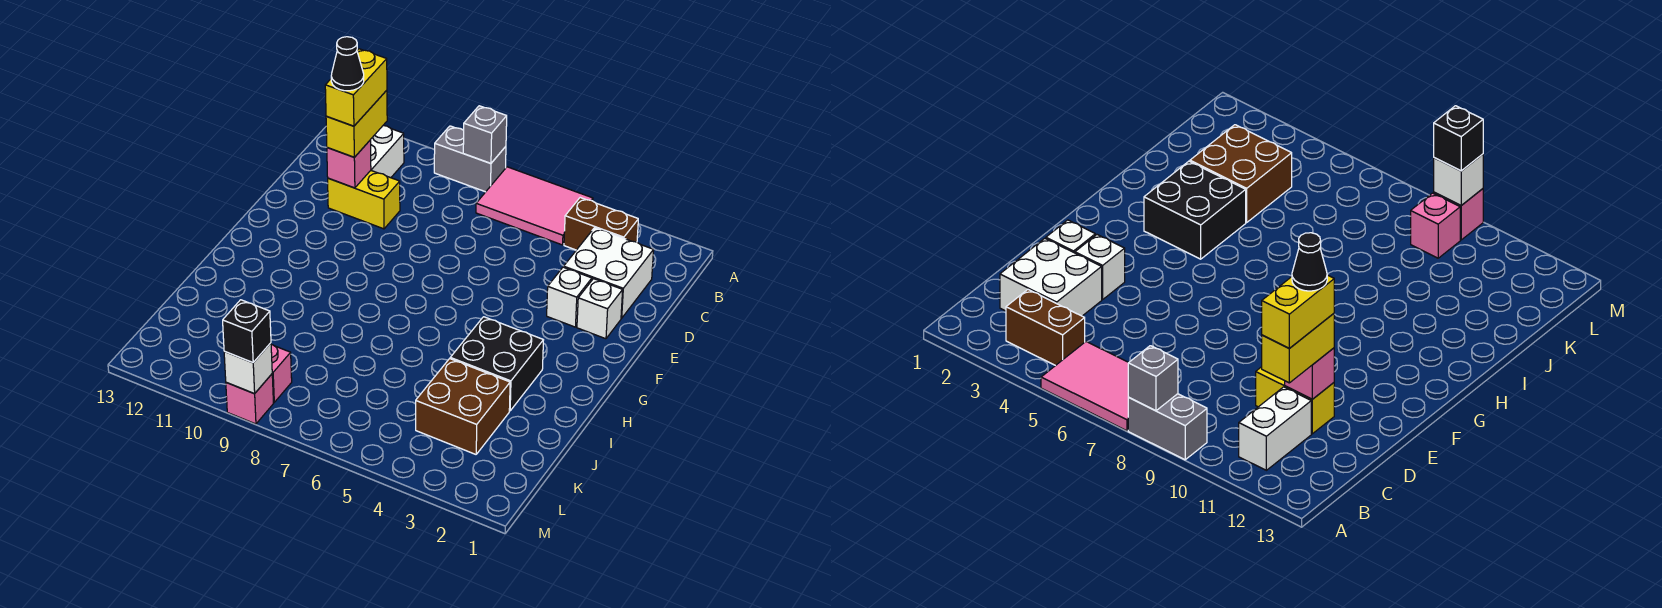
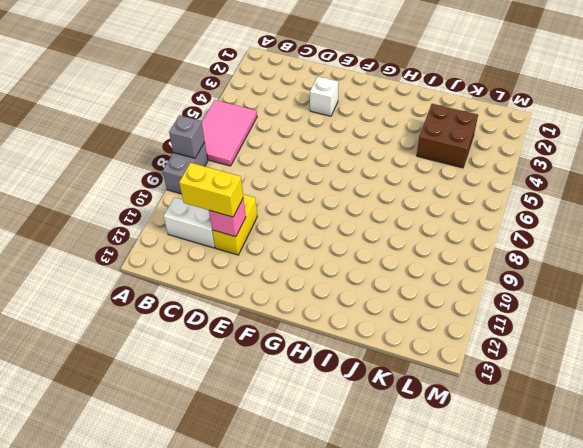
none -> brown brick B3:B4 level 1
none -> white brick C2:D3 level 1
none -> white brick E2 level 1

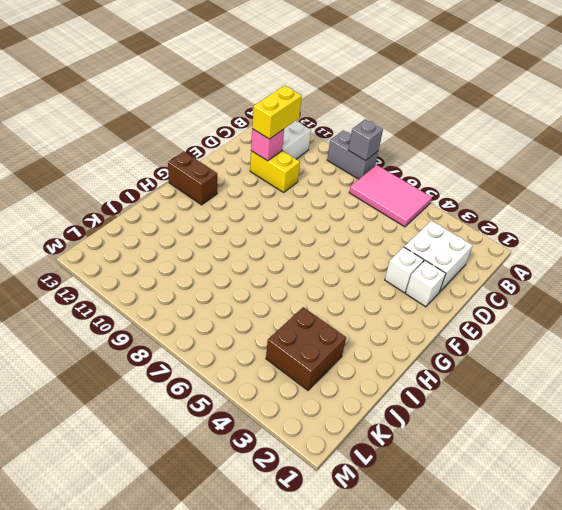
brown brick G12:G13 level 1 -> brown brick B3:B4 level 1
none -> black brick H3:I4 level 1
none -> pink brick L9 level 1
none -> pink brick M9 level 1

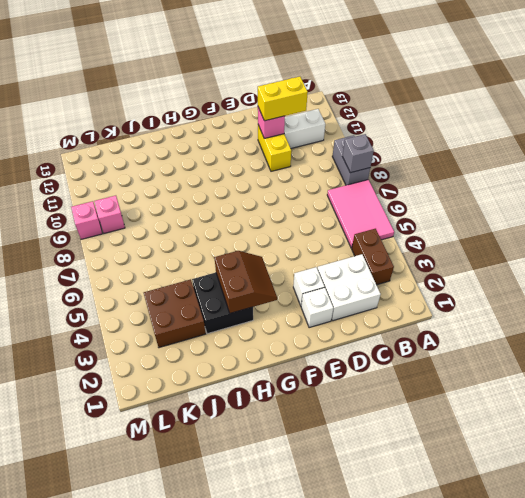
brown slope G3:H4 level 2 top H -> none
none -> white brick M9 level 2
none -> black brick M9 level 3
none -> yellow brick C11:D11 level 4

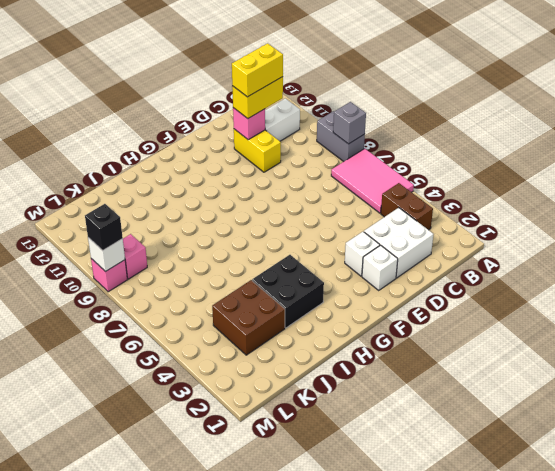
none -> black cone D11 level 5

